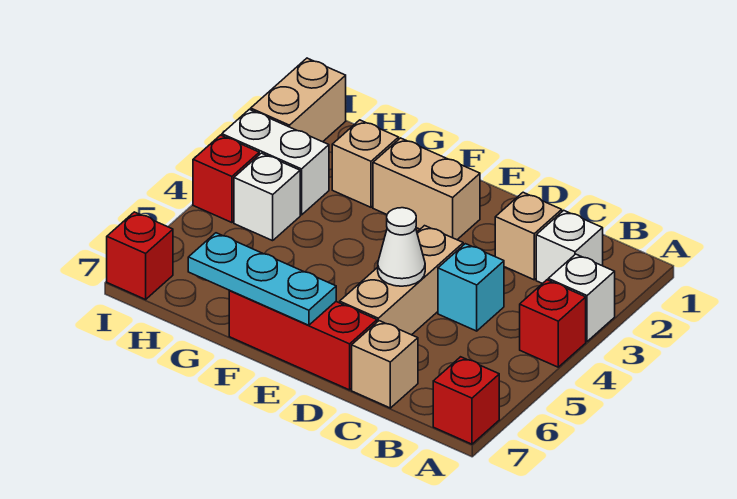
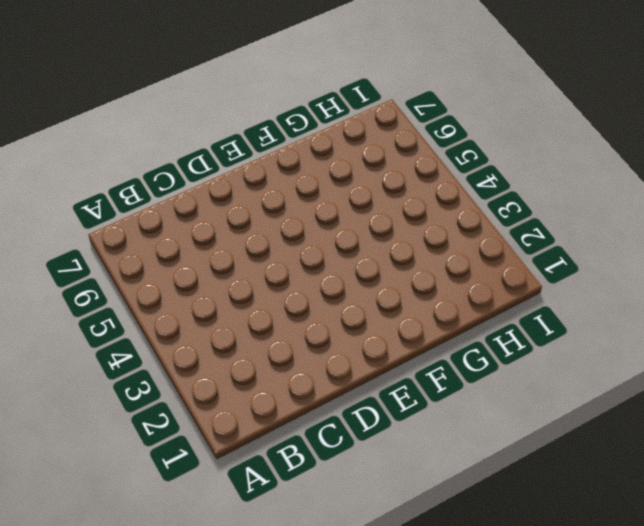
none -> white brick A3 level 1
none -> red brick A4 level 1
none -> red brick A7 level 1

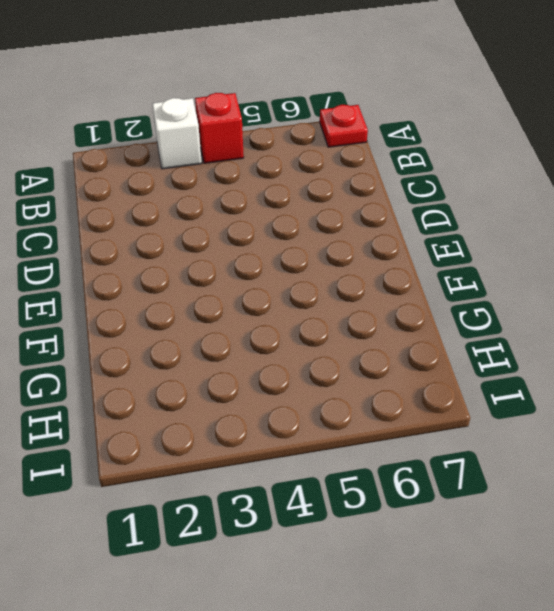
red plate A7 level 1 -> red brick A7 level 1
none -> white brick B2 level 1
none -> tan brick C2 level 1
none -> cyan brick C4 level 1

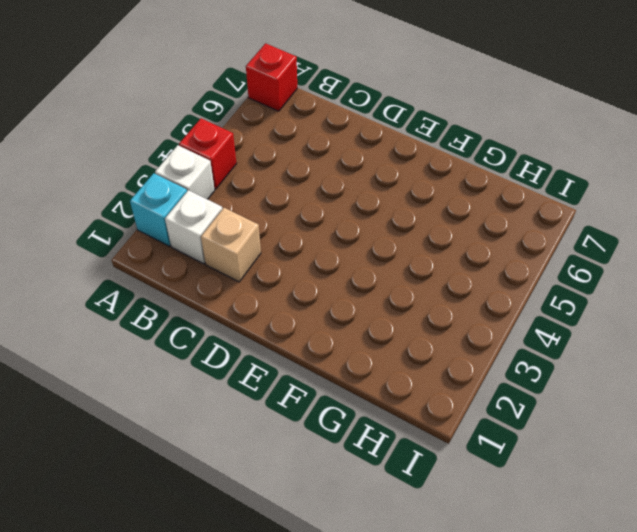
cyan brick A2 level 1 -> cyan brick C4 level 1
none -> tan brick C7 level 1
none -> tan brick D4:D6 level 1
none -> red brick D7:F7 level 1

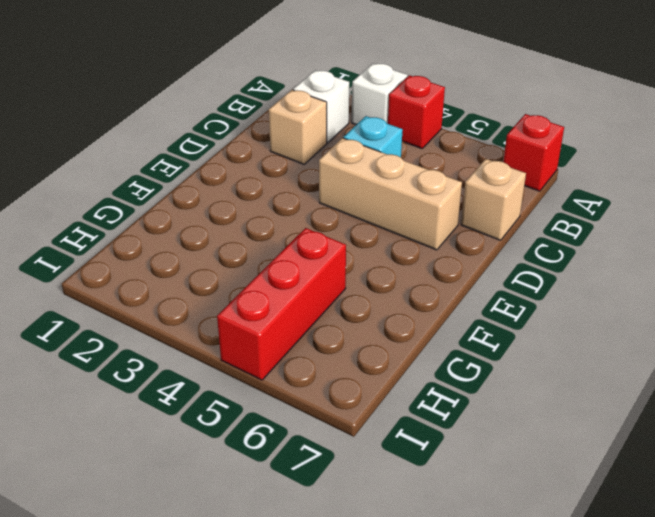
red brick G5:I5 level 1 -> red brick D7:F7 level 1
none -> tan brick E2:F2 level 1
none -> tan brick G2 level 1
none -> white brick H3:I3 level 1

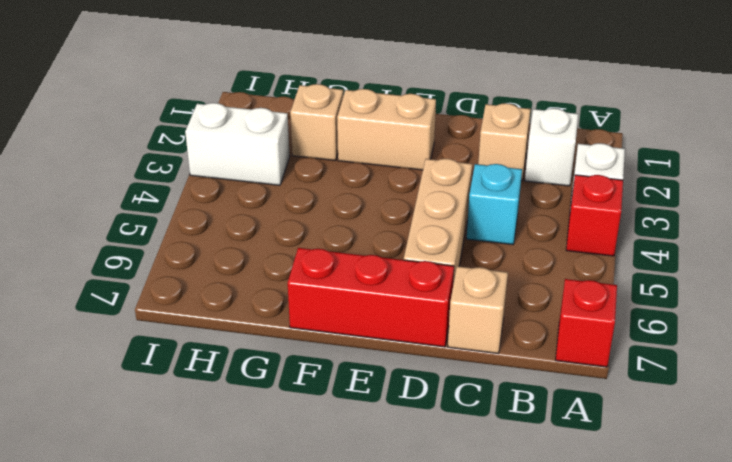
none -> white brick H4 level 1
none -> tan brick I1:I2 level 1
none -> red brick I4 level 1

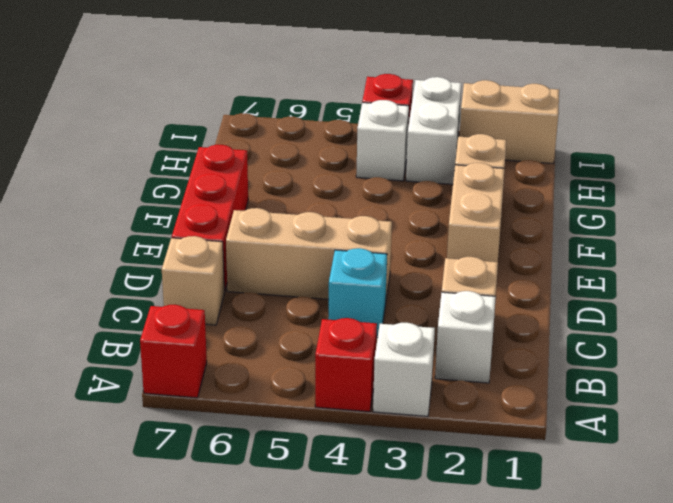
none -> red brick I7 level 1
none -> white cone D5 level 2
none -> cyan plate E7:G7 level 2

